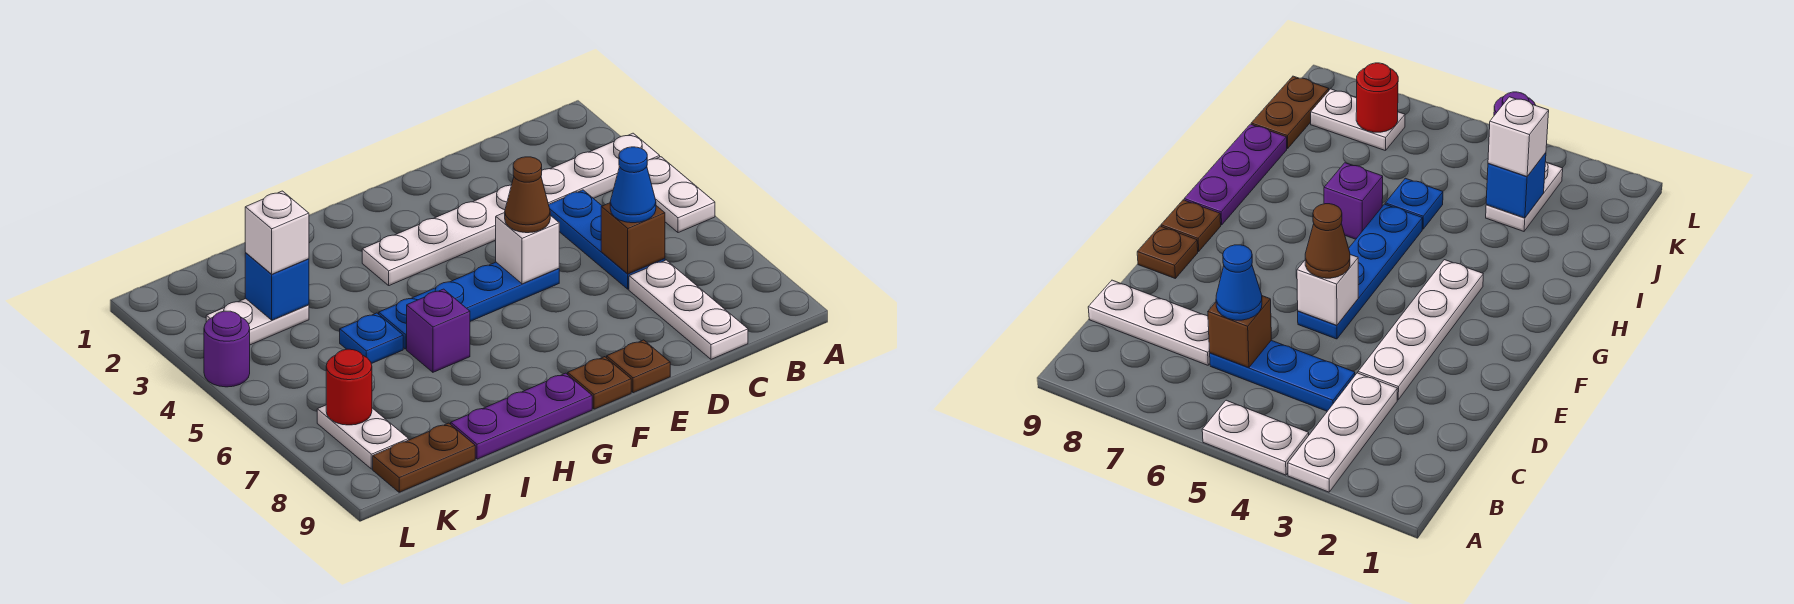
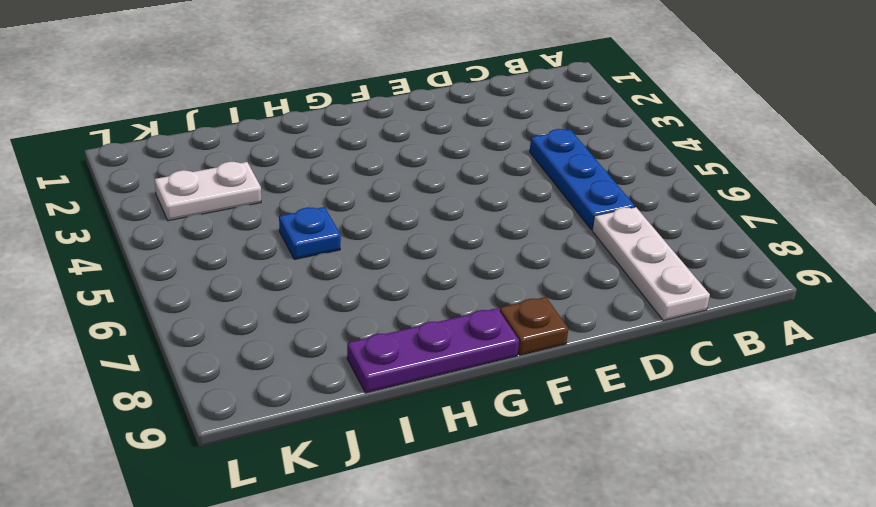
none -> white plate A3:C3 level 1
none -> white plate A4:A5 level 1
none -> white plate D3:G3 level 1

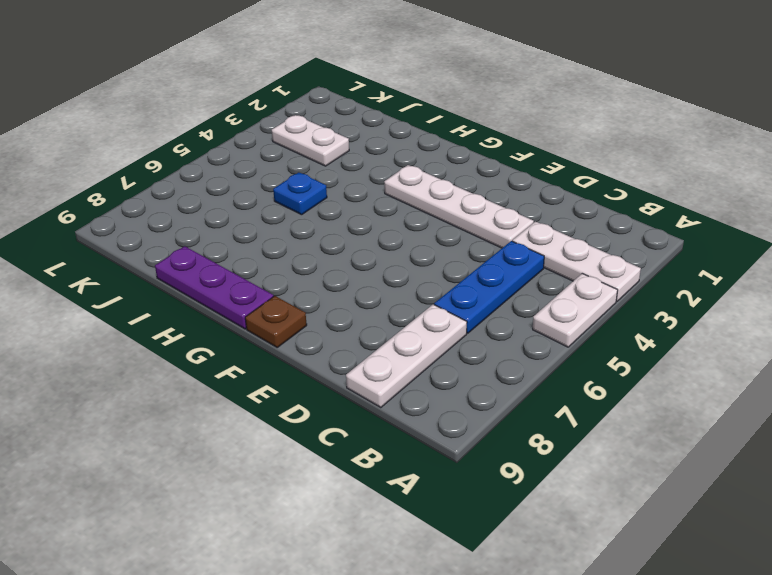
none -> blue plate E5:H5 level 1
none -> brown plate E9 level 1
none -> purple brick H6 level 1

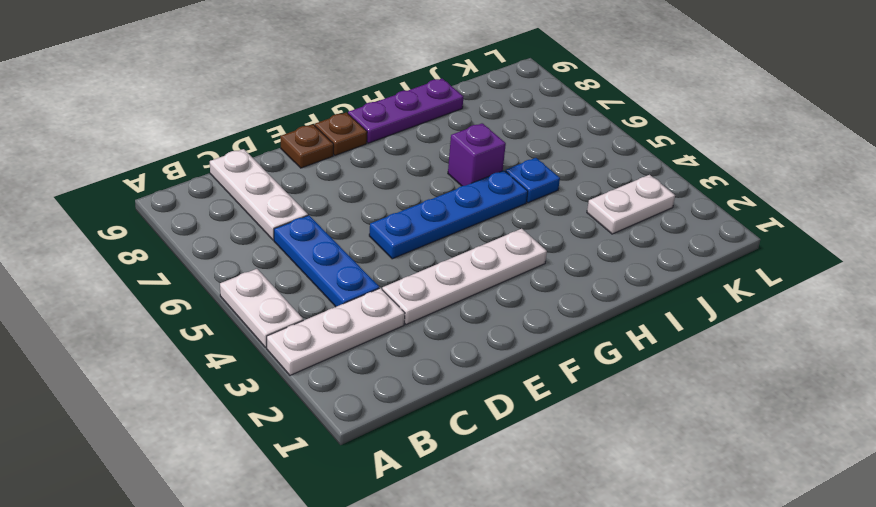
none -> brown plate J9:K9 level 1
none -> white plate K7:K8 level 1
none -> purple round brick L4 level 1

